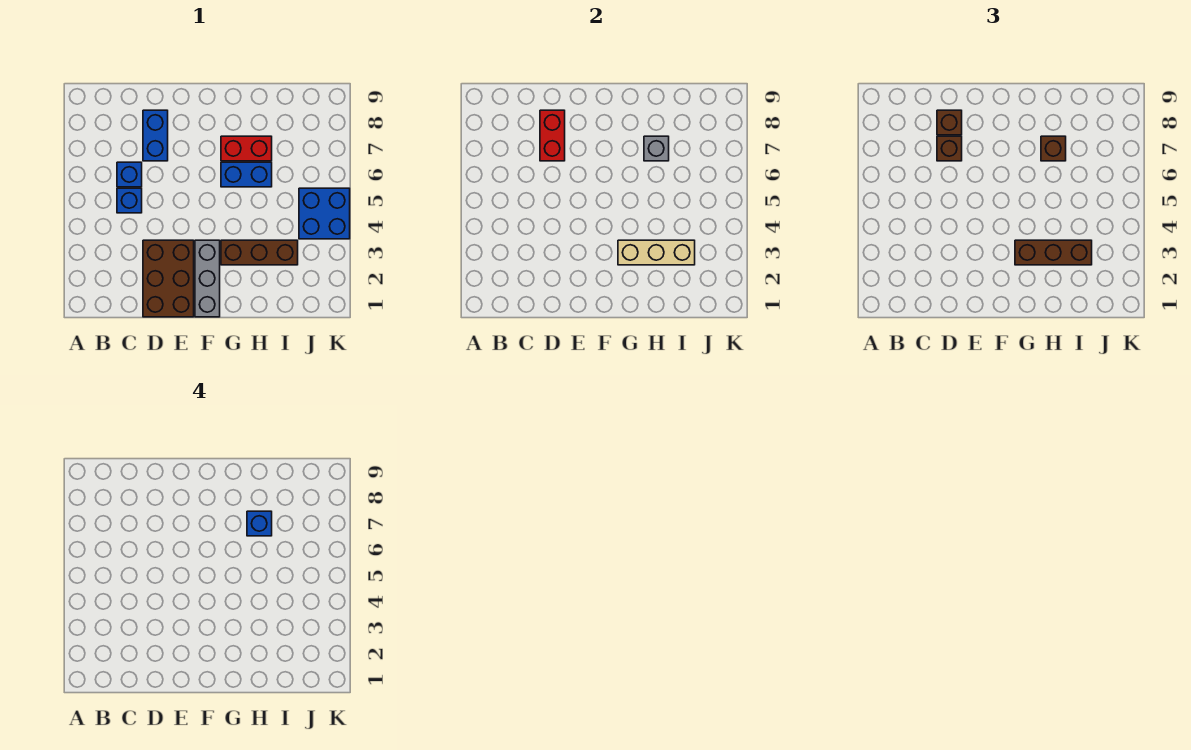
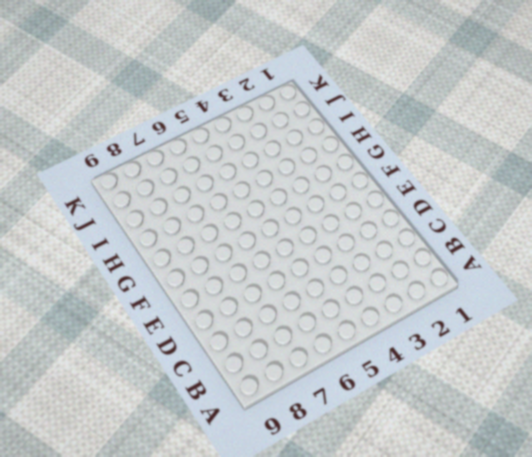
none -> blue brick C5 level 1
none -> blue brick C6 level 1
none -> brown brick D1:E3 level 1

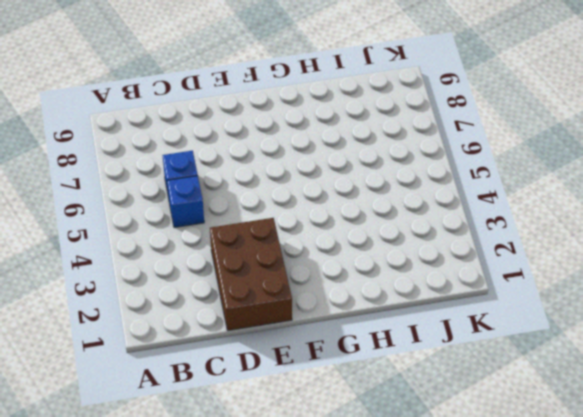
none -> blue brick D7:D8 level 1
none -> grey brick F1:F3 level 1
none -> brown brick G3:I3 level 1

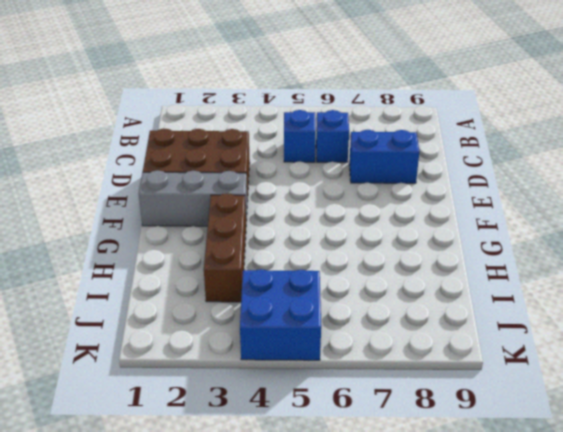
none -> blue brick G6:H6 level 1
none -> red brick G7:H7 level 1
none -> red brick D7:D8 level 2

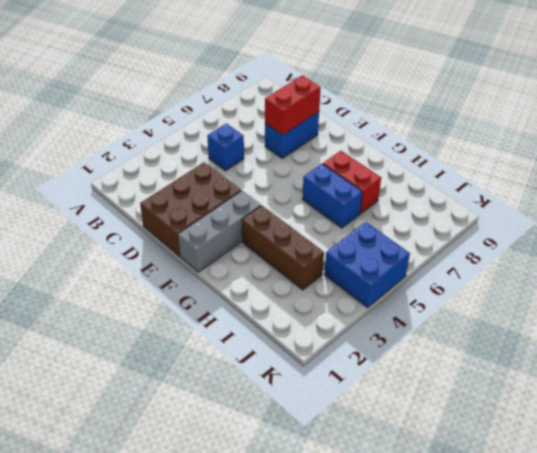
none -> blue brick C6 level 1
none -> tan brick G3:I3 level 2
none -> grey brick H7 level 2

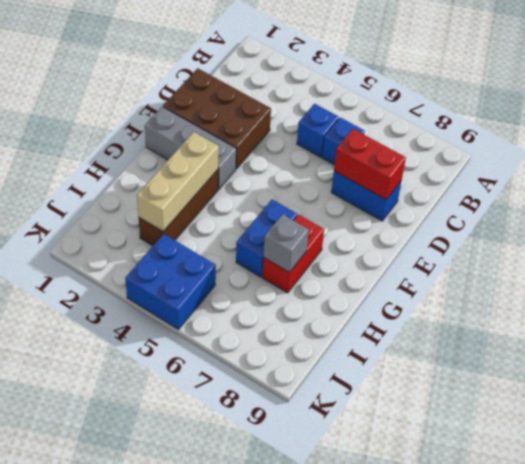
none -> brown brick D7 level 3
none -> brown brick D8 level 3
none -> brown brick G3:I3 level 3

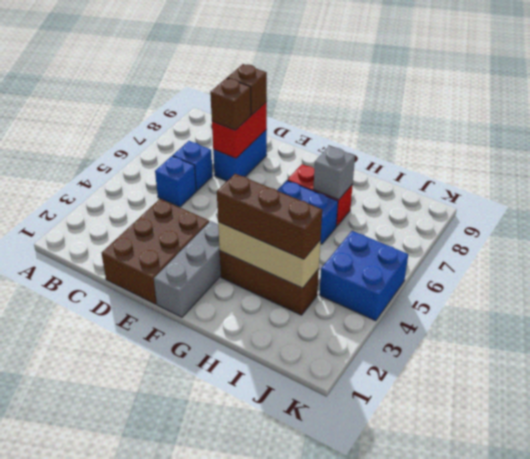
none -> brown brick H7 level 3
none -> blue brick H7 level 4

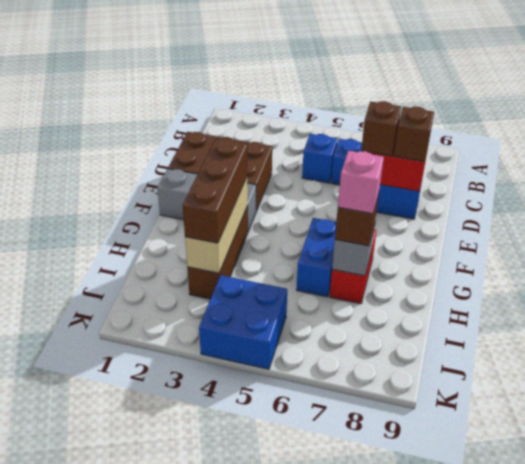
pink brick H7 level 4 -> blue brick H7 level 4

